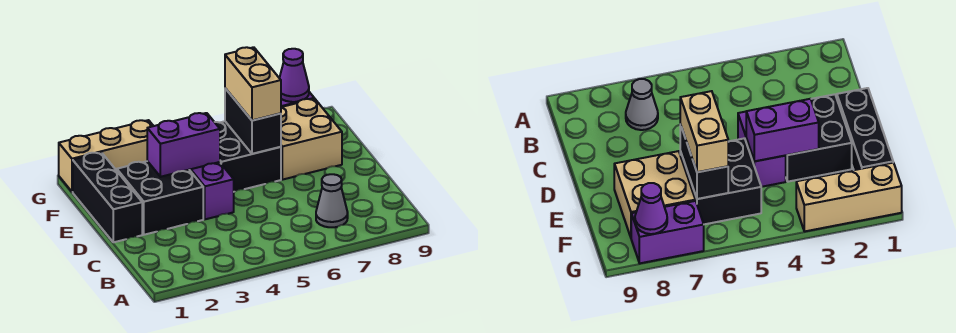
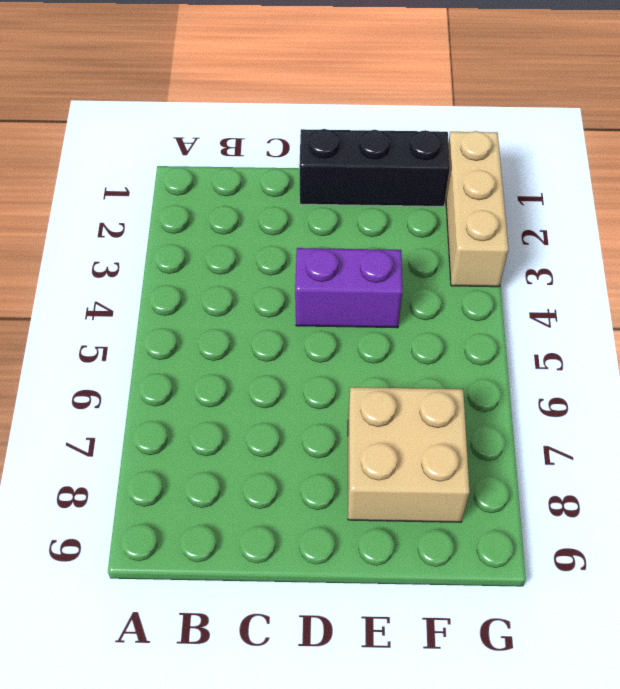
none -> grey cone B7 level 1
none -> black brick D2:E3 level 1
none -> black brick E5:F6 level 1

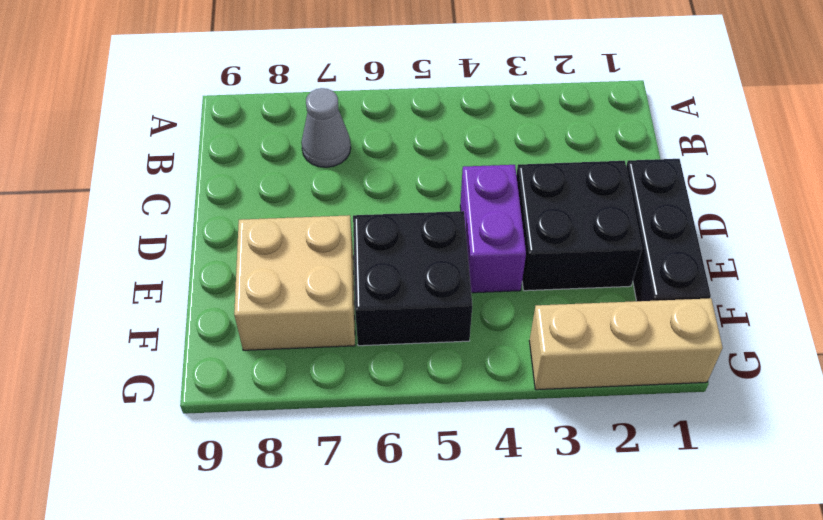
none -> purple brick G7:G8 level 1
none -> purple brick E3:E4 level 2
none -> black brick E6:F6 level 2

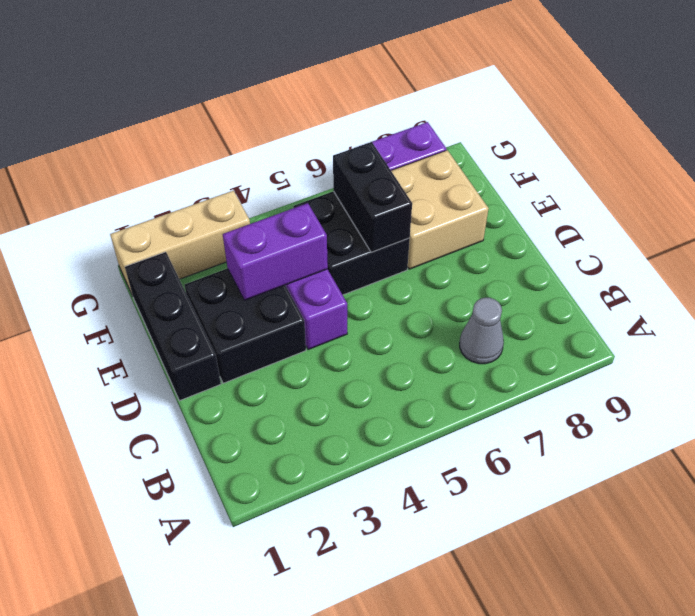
none -> purple cone G8 level 2
none -> tan brick E6:F6 level 3

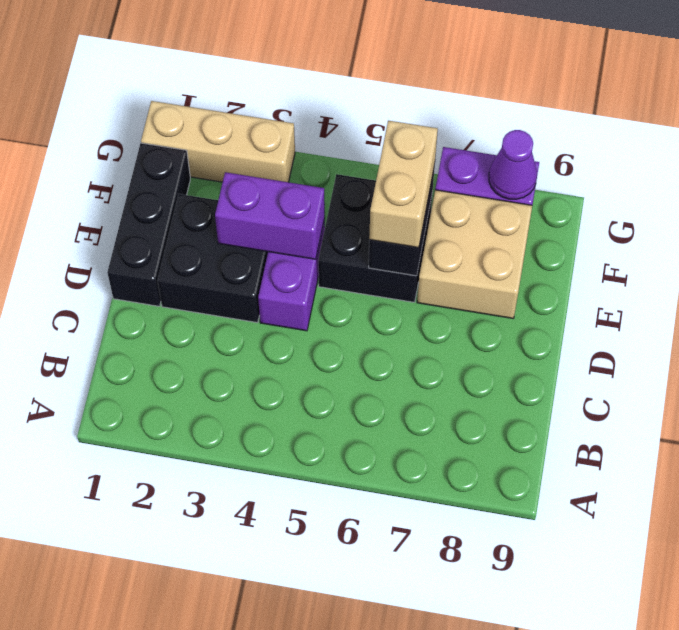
none -> grey cone B7 level 1

